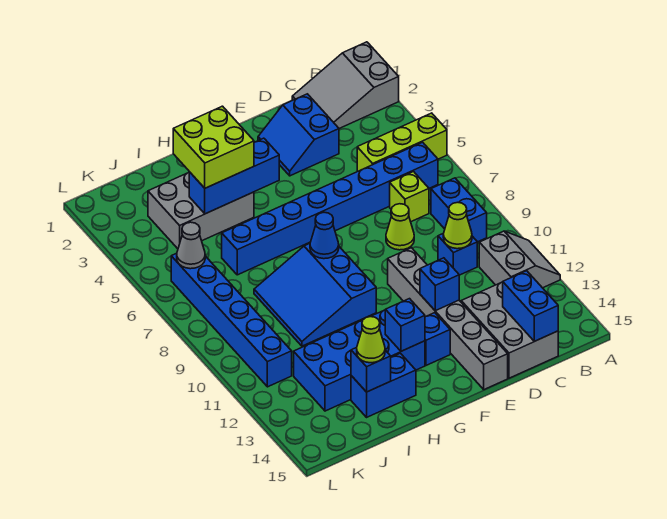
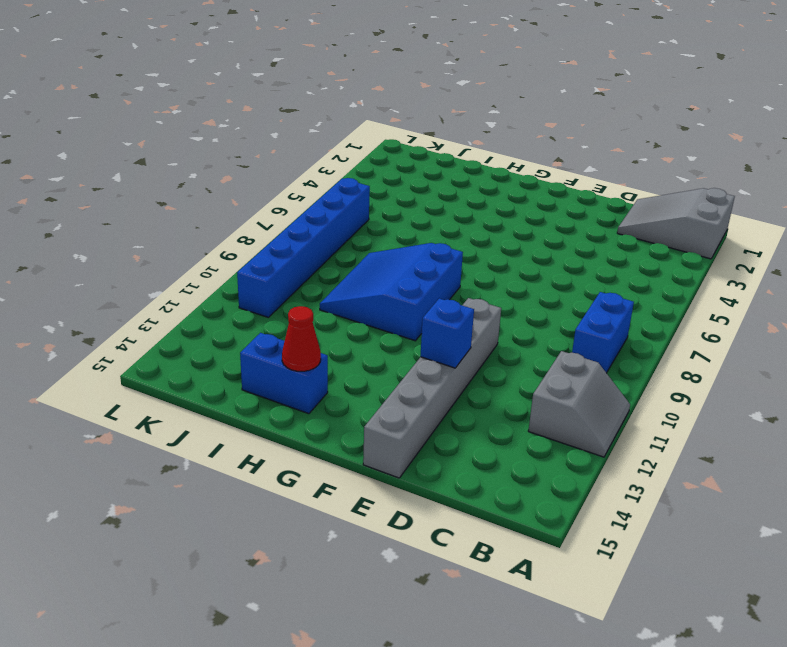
red cone H14 level 2 -> none
none -> lime brick A5:C5 level 1
none -> blue brick B6:I6 level 1
none -> lime brick C7 level 1

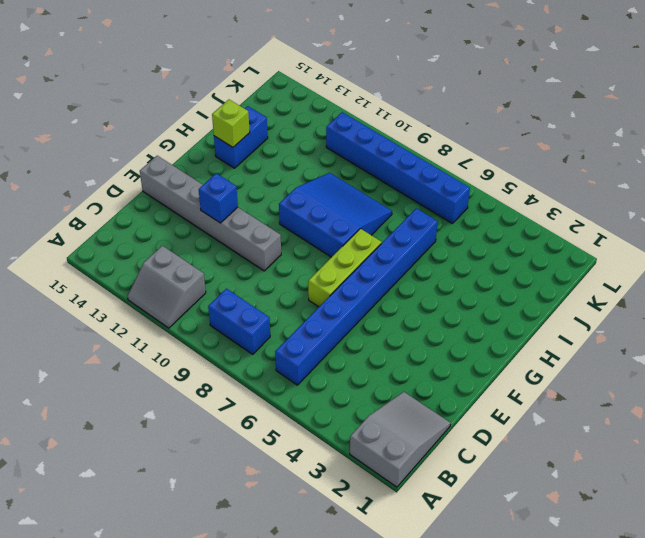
lime brick E7:G7 level 1 -> lime brick A5:C5 level 1
lime brick H14 level 2 -> lime brick C7 level 1
none -> blue brick C10 level 1
none -> grey brick C13:D15 level 1
none -> blue slope D2:E3 level 1 top D

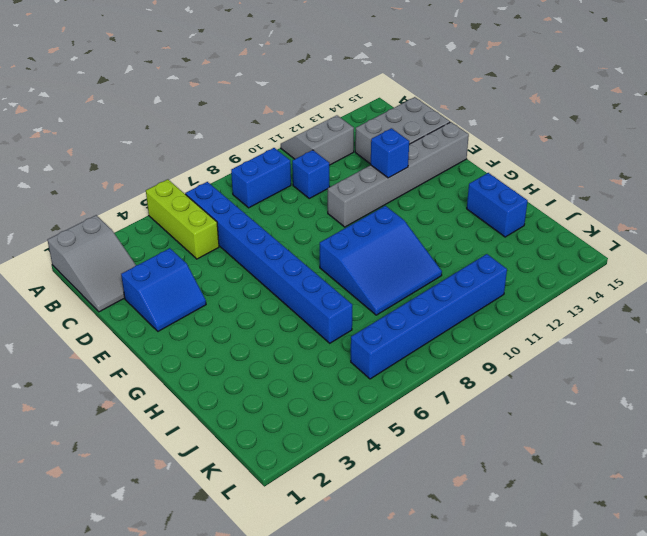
none -> lime brick C7 level 1
none -> lime cone D8 level 1
none -> blue brick F13 level 1

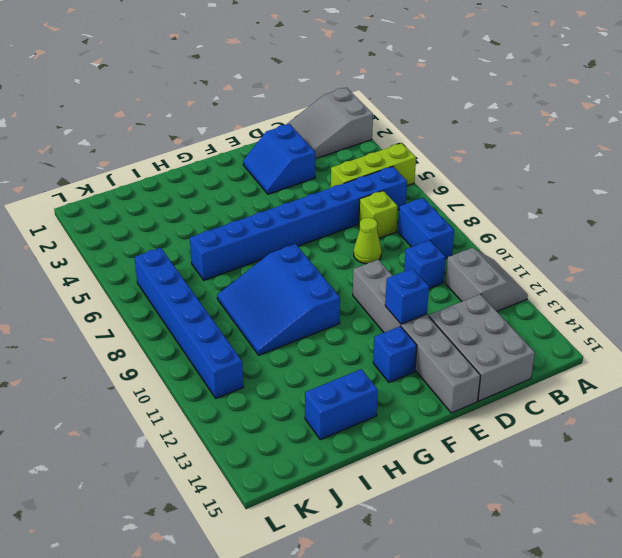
none -> blue brick G12:J13 level 1
none -> grey brick H3:J4 level 1
none -> lime cone C10 level 2

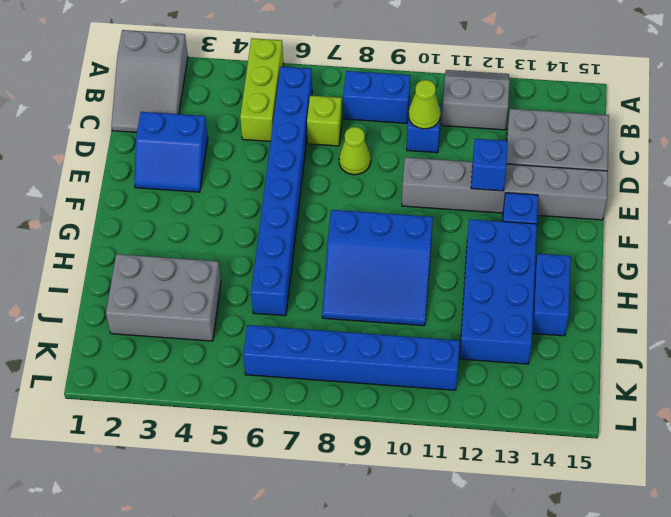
grey brick I2:J4 level 1 -> grey brick H3:J4 level 1
none -> blue brick C14:C15 level 2
none -> blue brick G4:I4 level 2
none -> blue cone G8 level 2

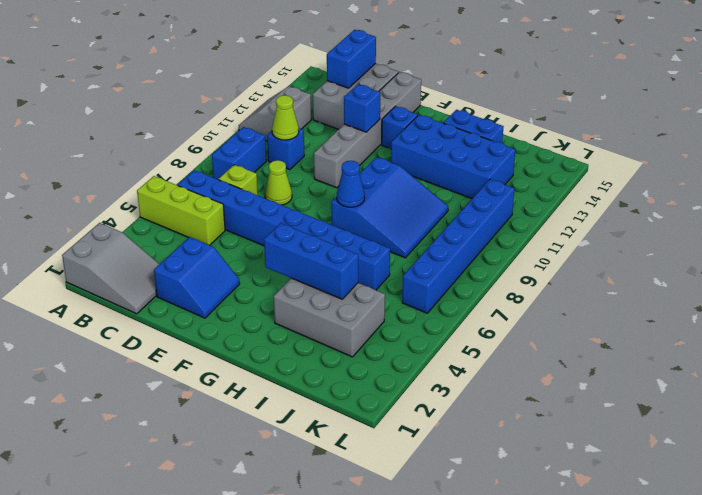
none -> blue brick G13 level 2
none -> blue brick I14 level 2
none -> grey cone K6 level 2

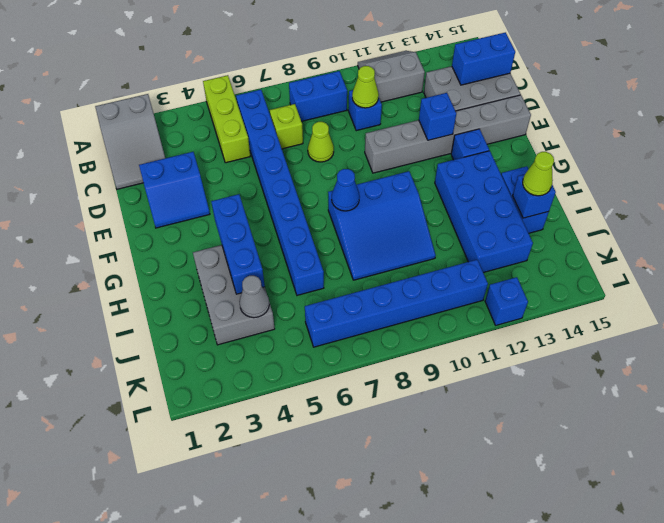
grey cone J4 level 2 -> grey cone K6 level 2
blue brick L12 level 1 -> blue brick G13 level 2
none -> lime brick H3:I4 level 3

